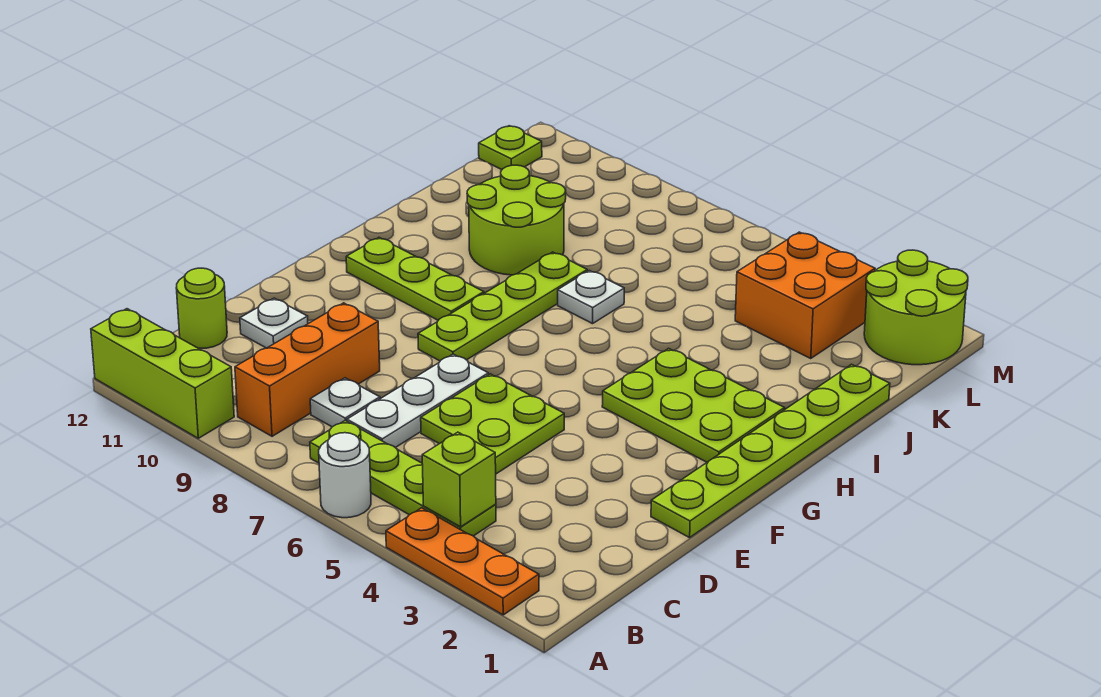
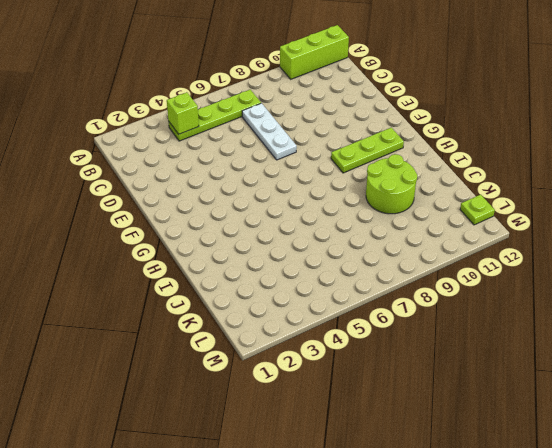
none -> orange plate A2:A4 level 1
none -> white round brick A6 level 1
none -> orange brick B9:D9 level 1

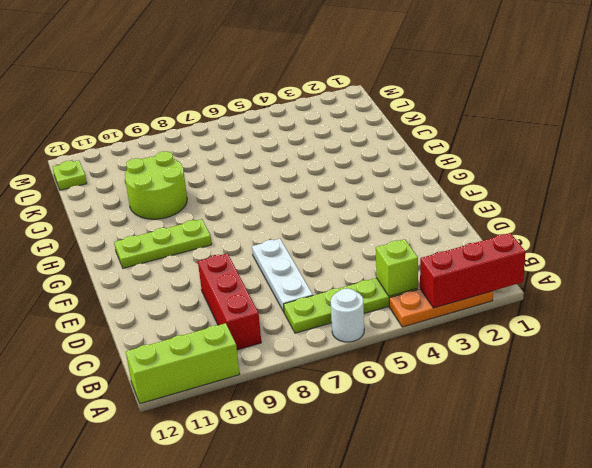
red brick A1:A3 level 2 -> none
red brick B9:D9 level 1 -> orange brick B9:D9 level 1
none -> white plate C8 level 1
none -> lime round brick C12 level 1
none -> lime plate D5:E6 level 1

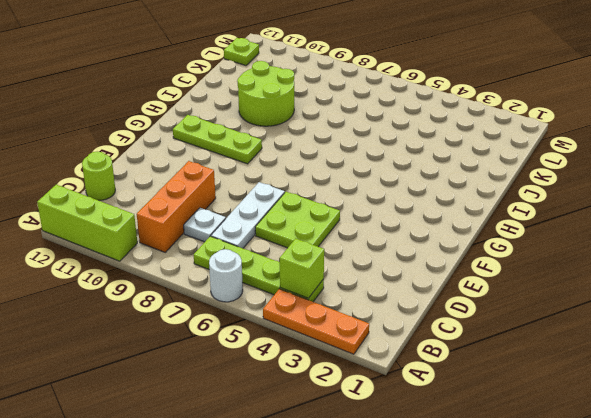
none -> white plate D11 level 1
none -> lime plate E1:J1 level 1
none -> lime plate F8:I8 level 1

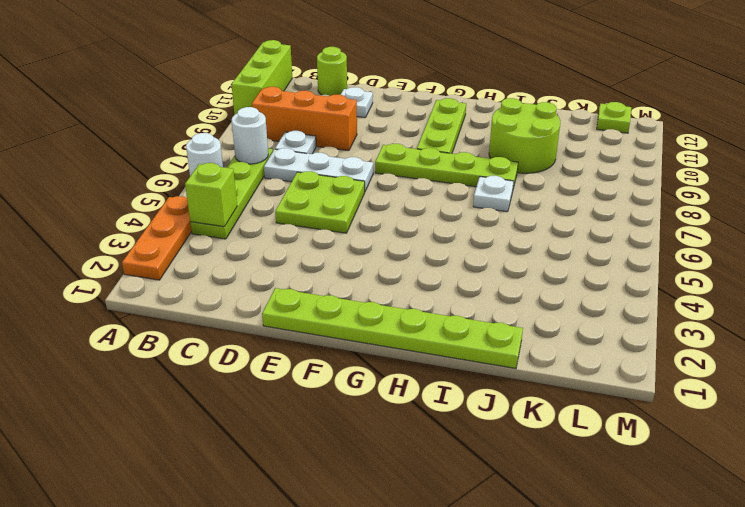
white round brick B7 level 2 -> none
none -> lime plate G2:H4 level 1
none -> orange brick K3:L4 level 1
none -> lime round brick L1:M2 level 1

